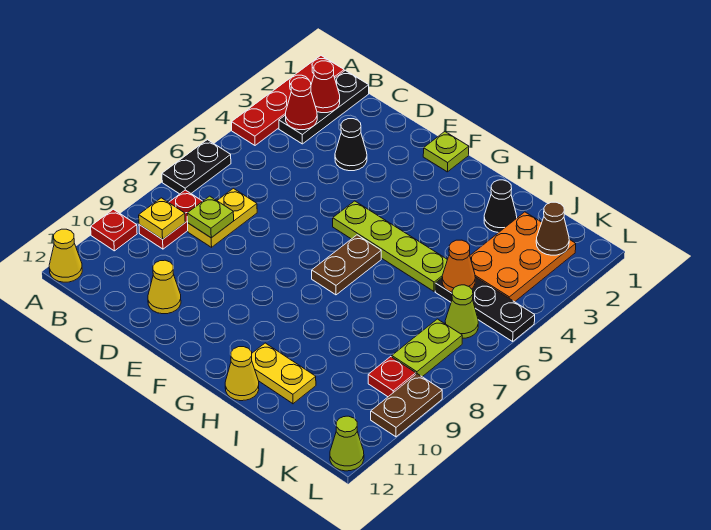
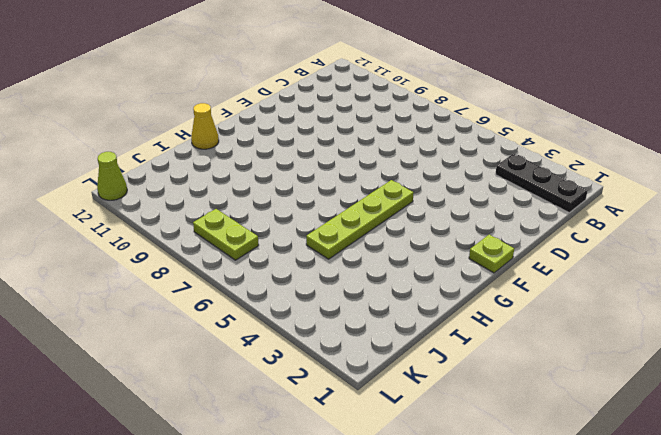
none -> red plate A1:A4 level 1
none -> black plate A6:A7 level 1
none -> red plate A10 level 1

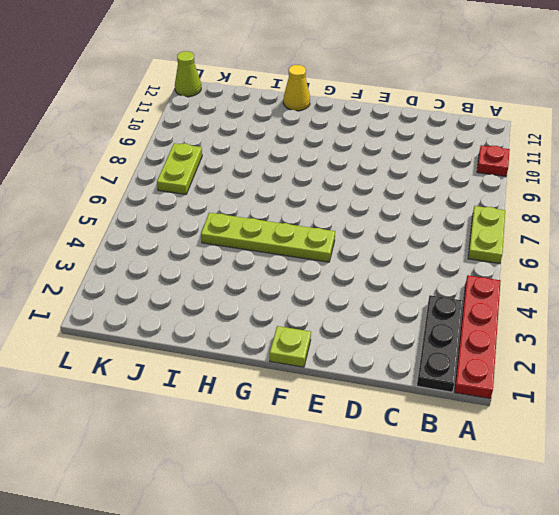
lime plate A6:A7 level 1 -> black plate A6:A7 level 1
none -> yellow cone A12 level 1
none -> red plate B8:B9 level 1
none -> yellow plate C7:C8 level 1

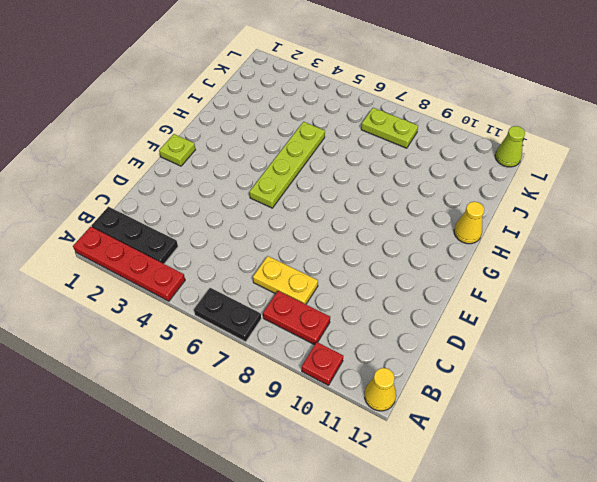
none -> black cone D3 level 1
none -> yellow cone D11 level 1
none -> brown plate G6:G7 level 1

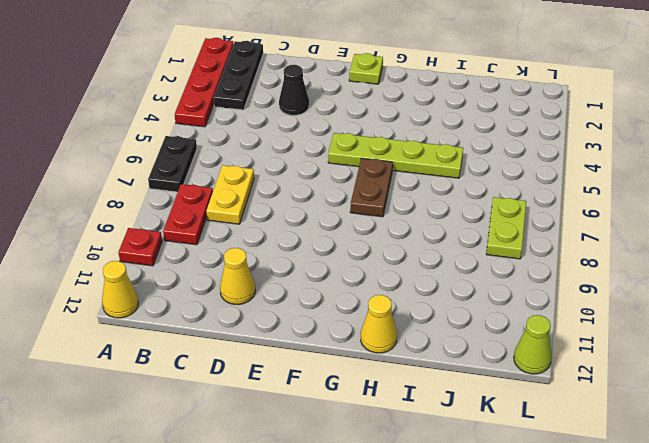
none -> yellow plate H11:I11 level 1
none -> black cone I2 level 1
none -> orange plate J2:K4 level 1

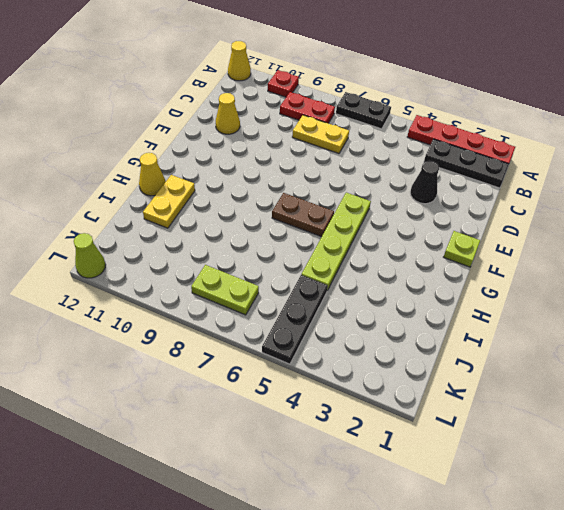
none -> black cone I2 level 1
none -> orange plate J2:K4 level 1
none -> lime cone K6 level 1

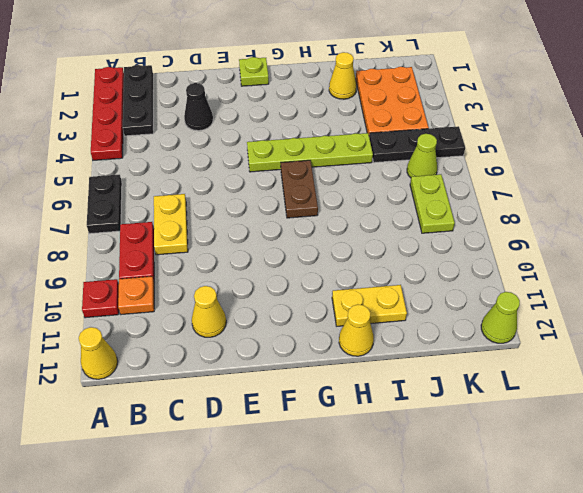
orange plate B10 level 1 -> none
yellow cone I2 level 1 -> black cone I2 level 1
none -> red plate K9 level 1
none -> brown plate L9:L10 level 1
none -> red cone B2 level 2

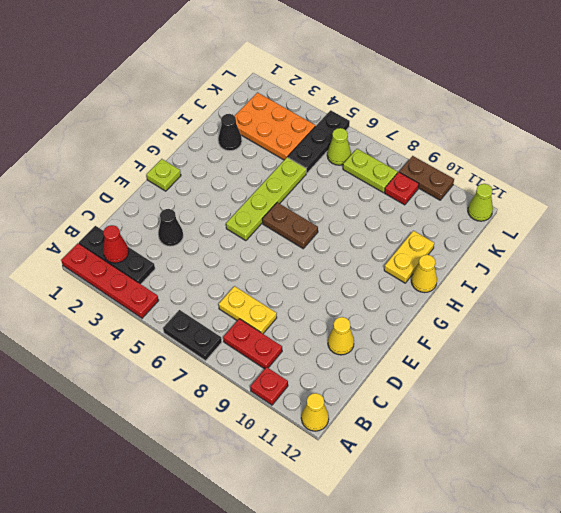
none -> red cone B3 level 2
none -> yellow plate B9 level 2
none -> lime plate C8 level 2

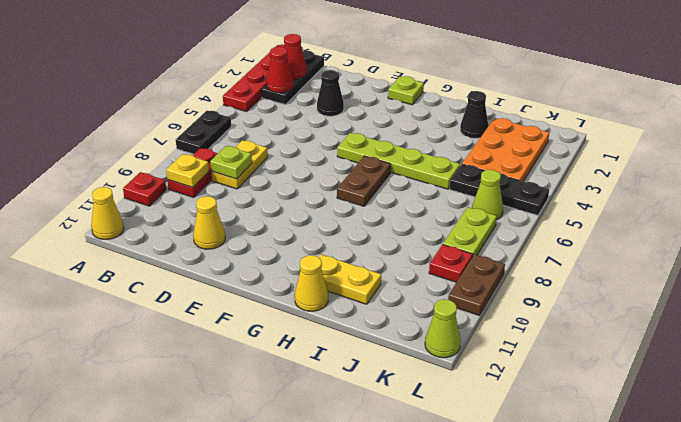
none -> orange cone J5 level 2
none -> brown cone K2 level 2

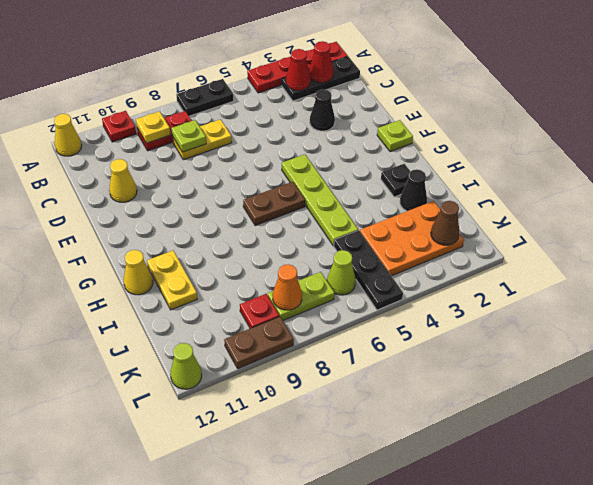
black plate H2 level 1 -> none
orange cone K8 level 2 -> orange cone J5 level 2

